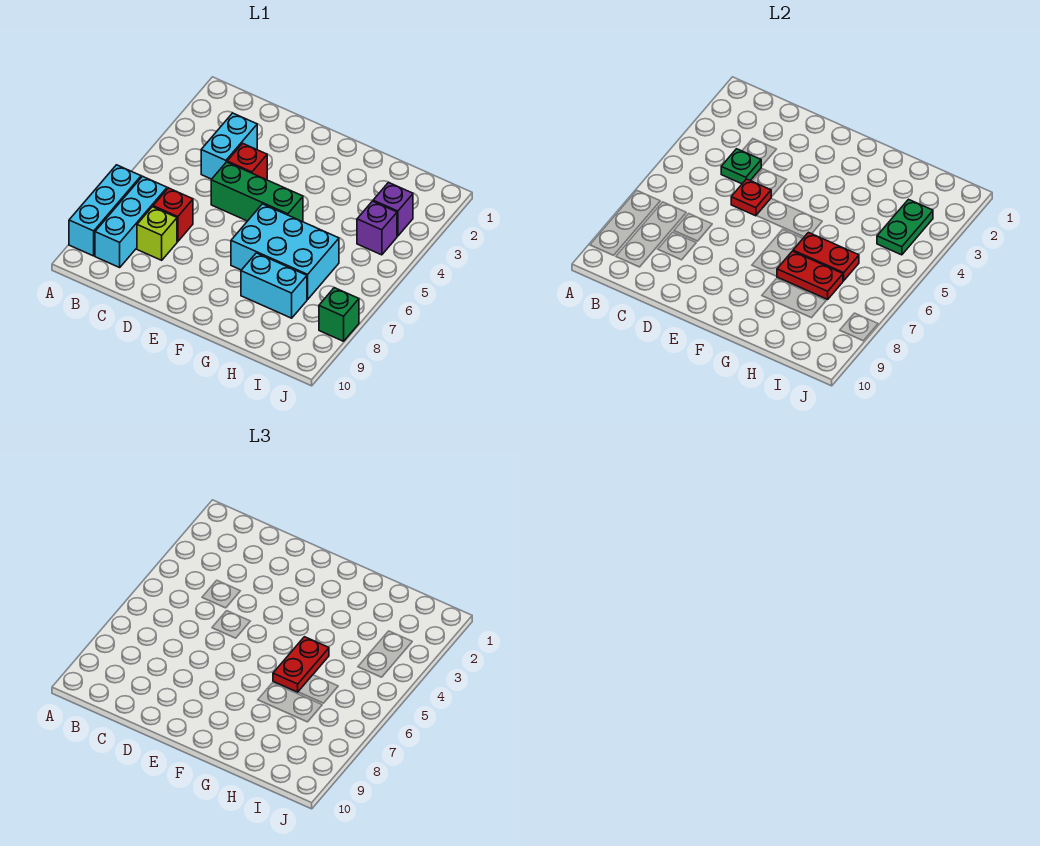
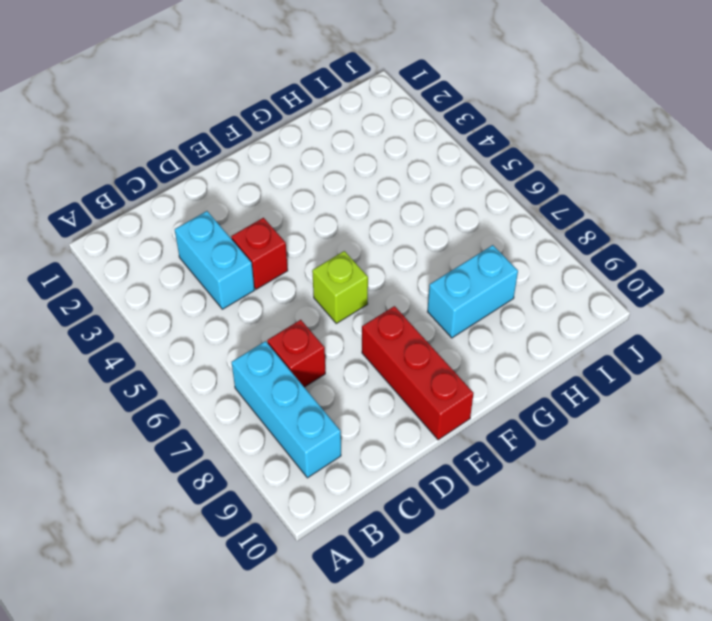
lime brick E6 level 1 -> lime brick C8 level 1
red brick E8:E10 level 1 -> none
none -> cyan brick A7:A9 level 1
none -> green brick D5:F5 level 1
none -> cyan brick F6:H7 level 1

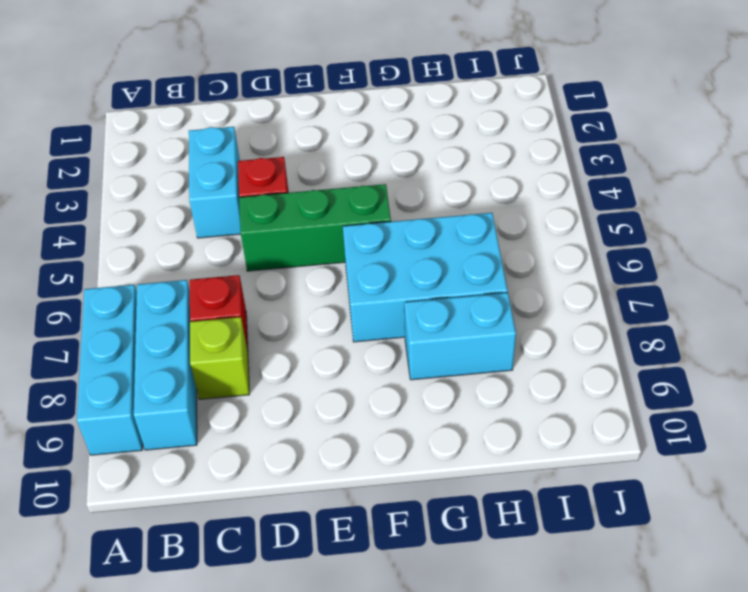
none -> purple brick I3 level 1
none -> purple brick I4 level 1
none -> green brick J8 level 1

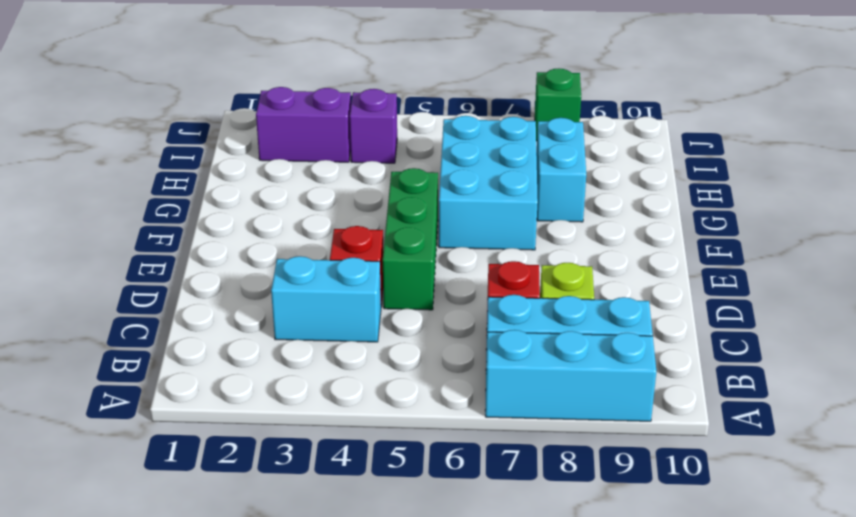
purple brick I2:I3 level 1 -> purple brick I3 level 1
none -> green plate C4 level 2
none -> red plate D5 level 2
none -> red plate G6:H6 level 2

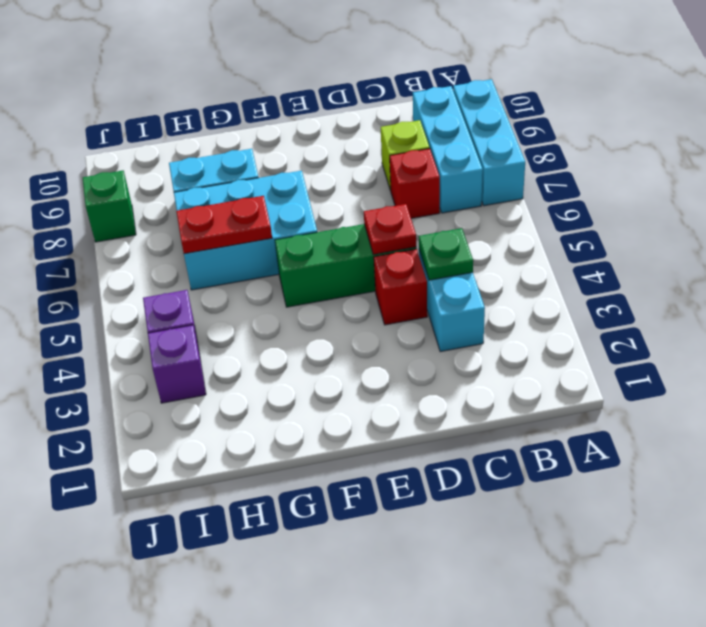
none -> red plate G7:H7 level 2
none -> green plate I3:I4 level 2
none -> red plate G5:G6 level 3

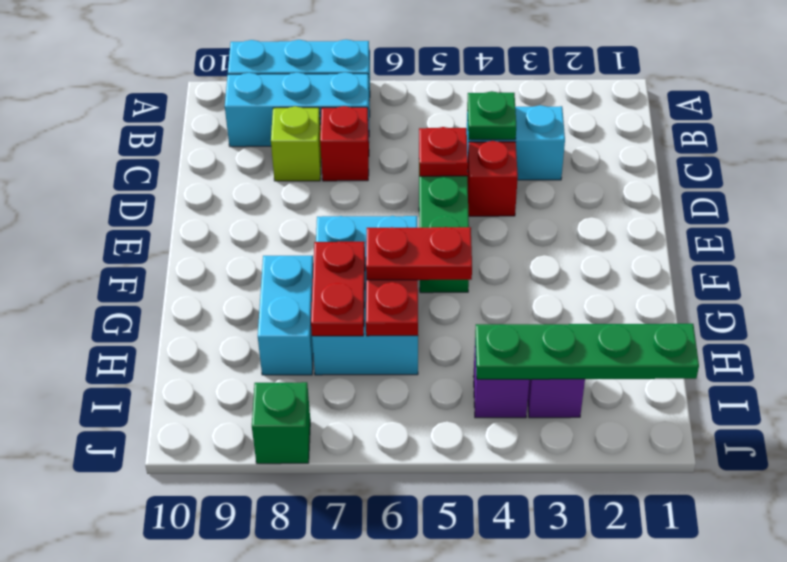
green plate I1:I4 level 2 -> green plate I3:I4 level 2

